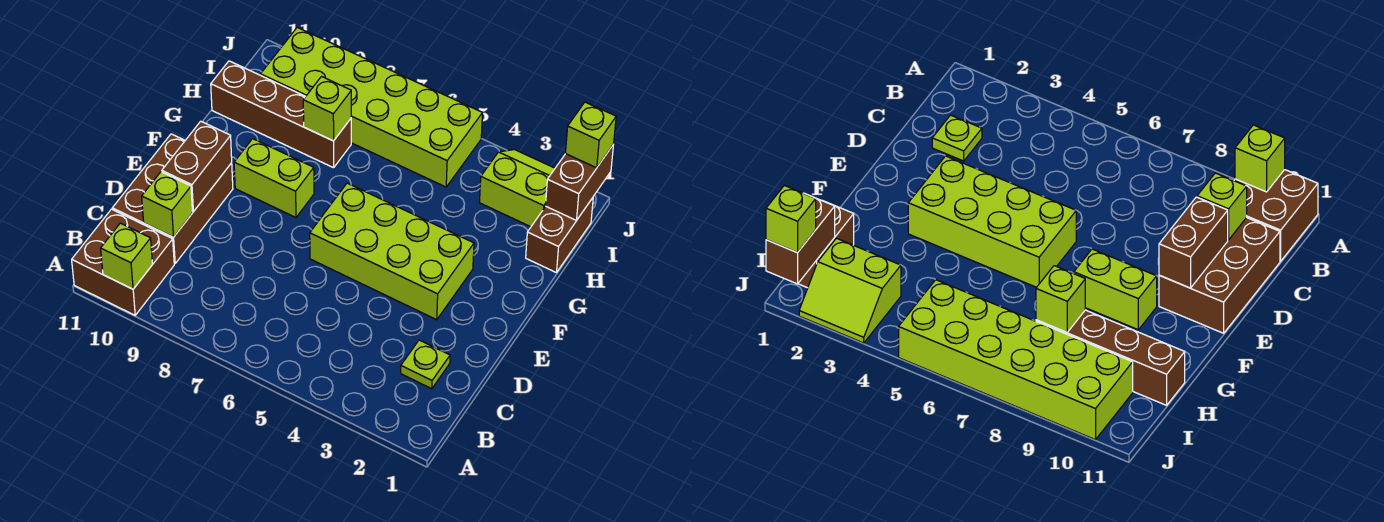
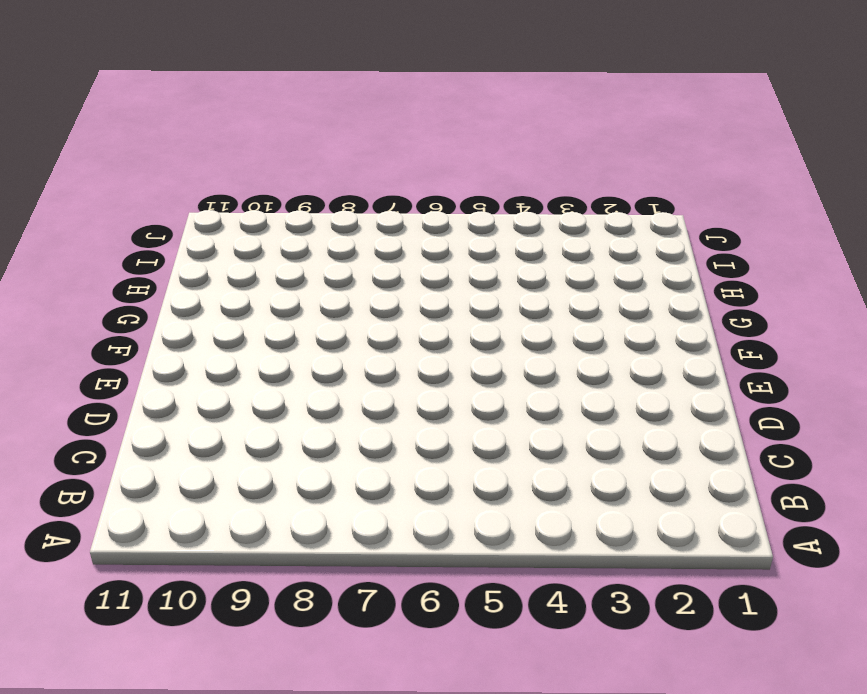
none -> brown brick A10:B11 level 1
none -> lime plate C2 level 1
none -> brown brick C10:E11 level 1

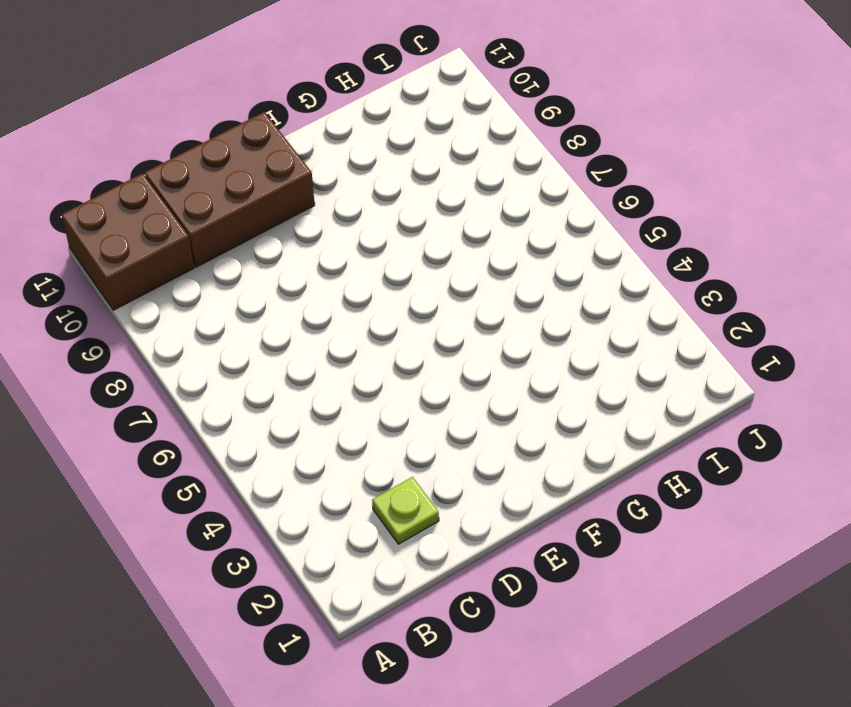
none -> lime brick E3:F6 level 1
none -> lime brick F8:F9 level 1
none -> brown brick H1:I1 level 1

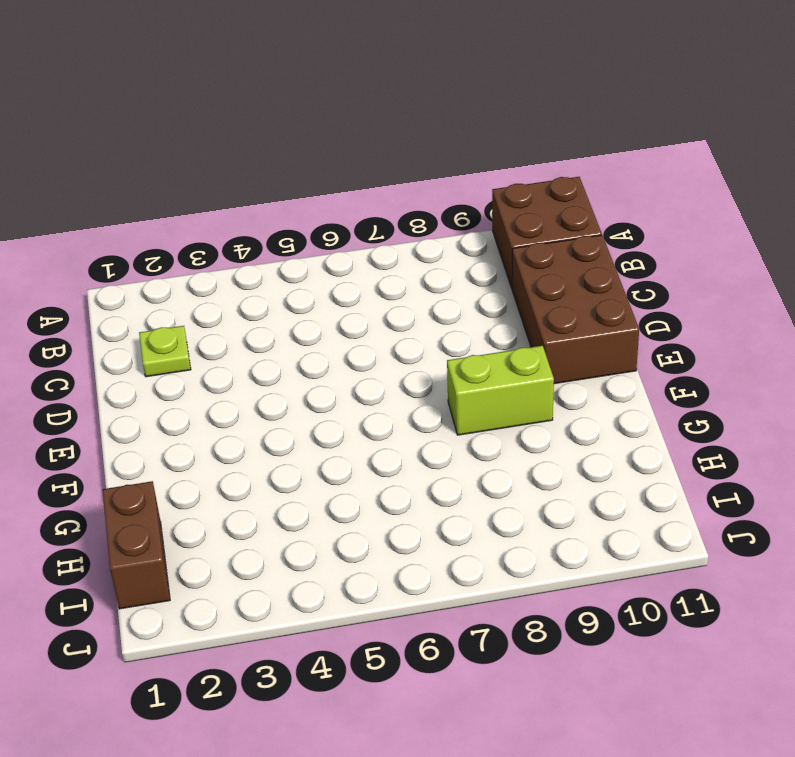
none -> lime brick E3:F6 level 1
none -> brown brick H8:H11 level 1
none -> lime slope I2:J3 level 1 top I

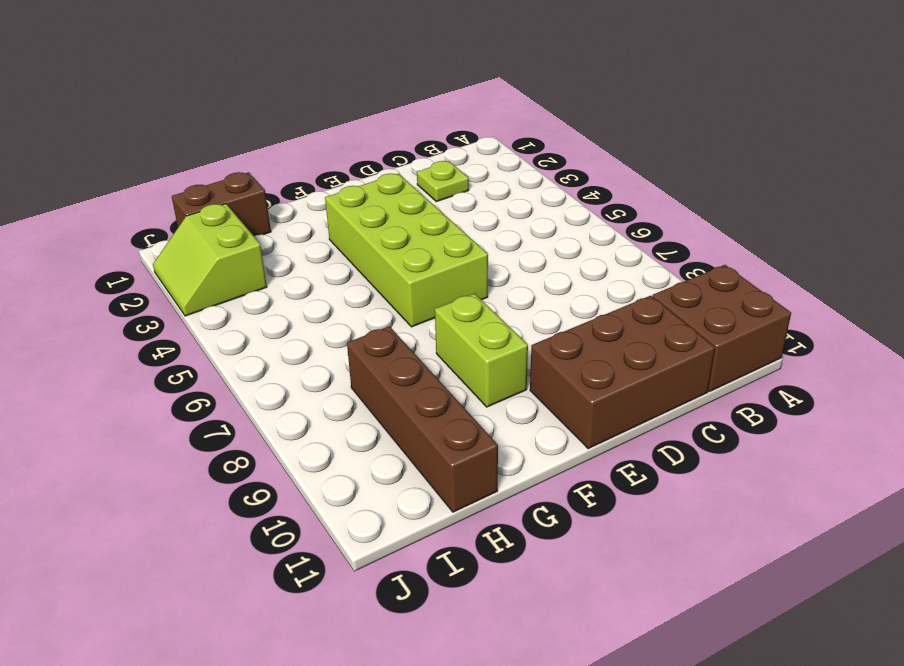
none -> lime brick I5:J10 level 1
none -> lime brick A10 level 2
none -> lime brick C10 level 2

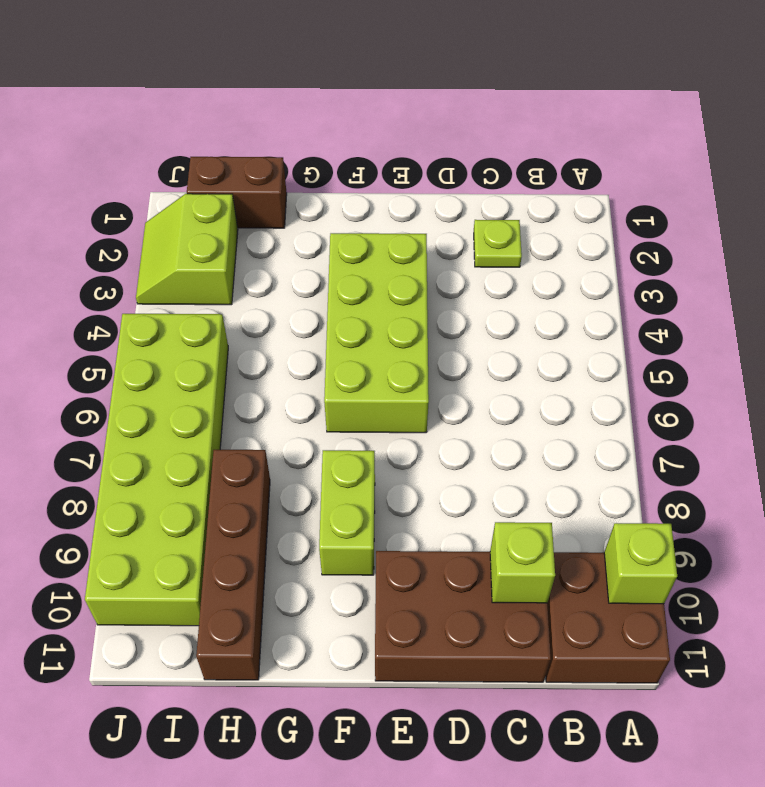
none -> brown brick D10:E10 level 2
none -> lime brick H8 level 2
none -> brown brick I1:J1 level 2

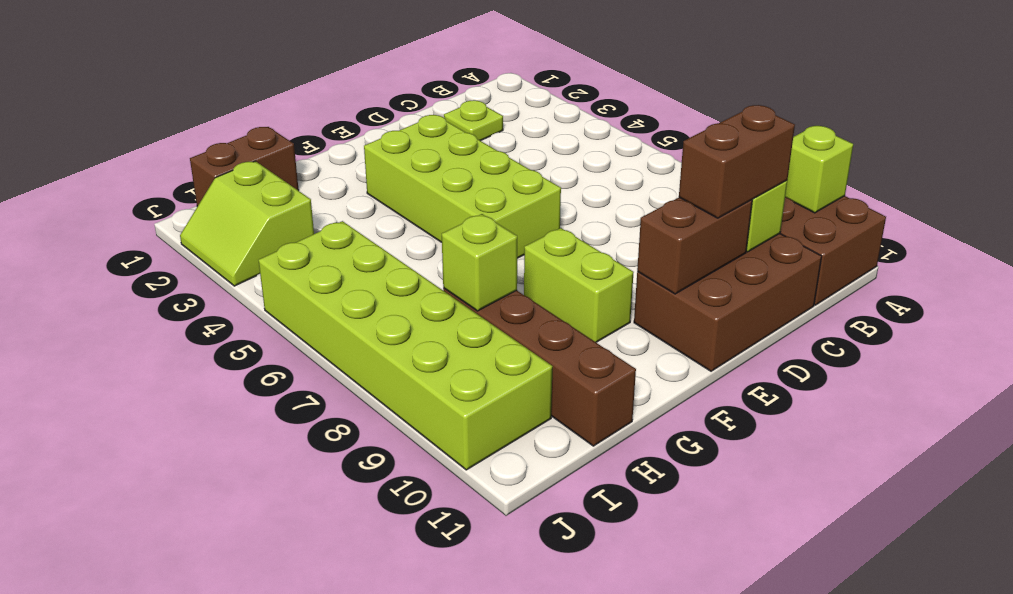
brown brick C10:D10 level 3 -> brown brick I1:J1 level 2
none -> lime brick J1 level 3

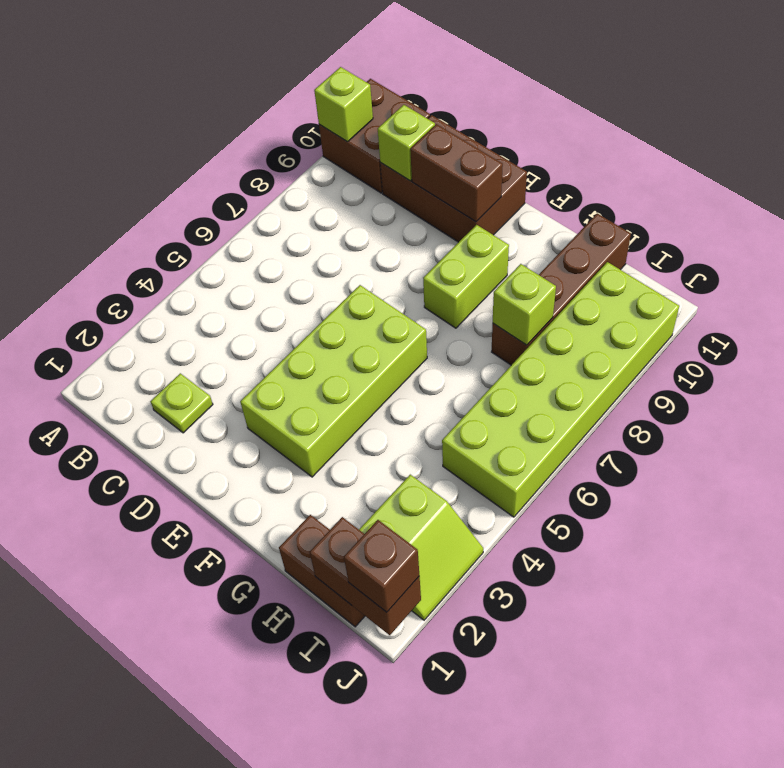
brown brick J1 level 3 -> lime brick J1 level 3

